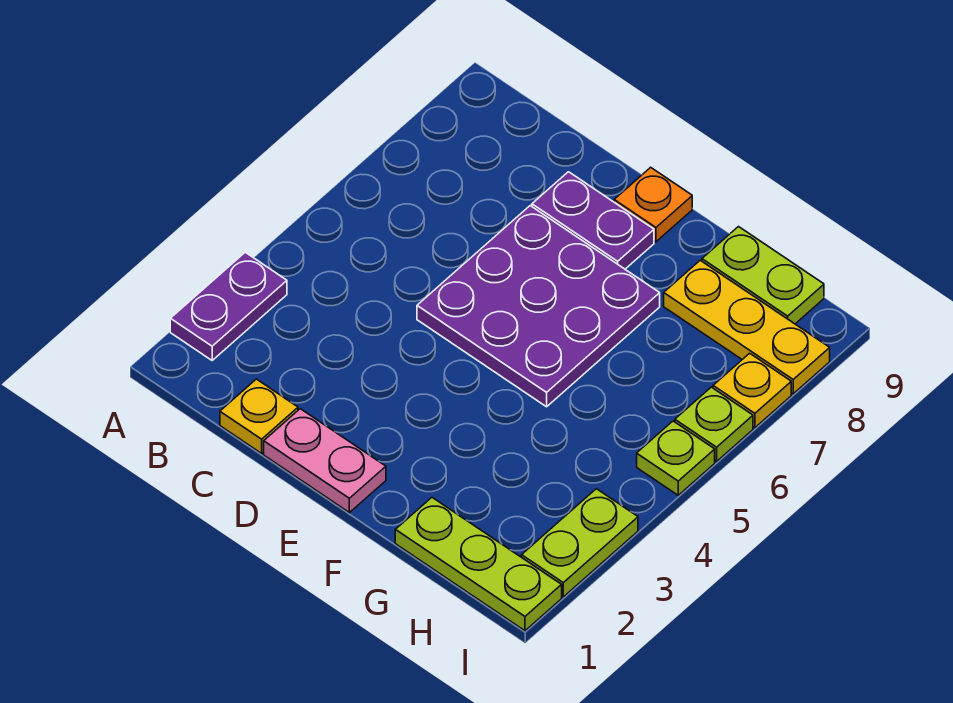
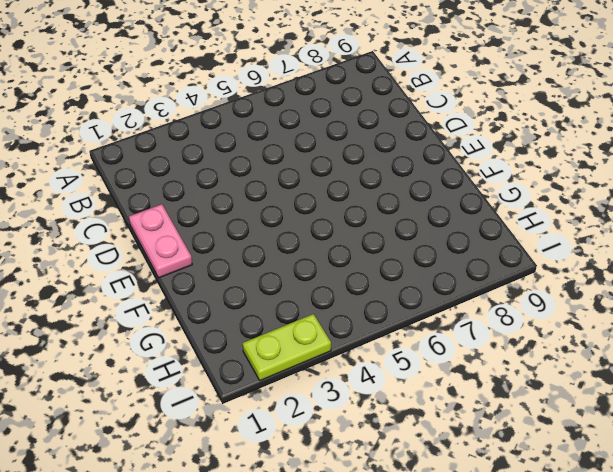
none -> purple plate A2:A3 level 1
none -> yellow plate C1 level 1
none -> purple plate D5:F7 level 1

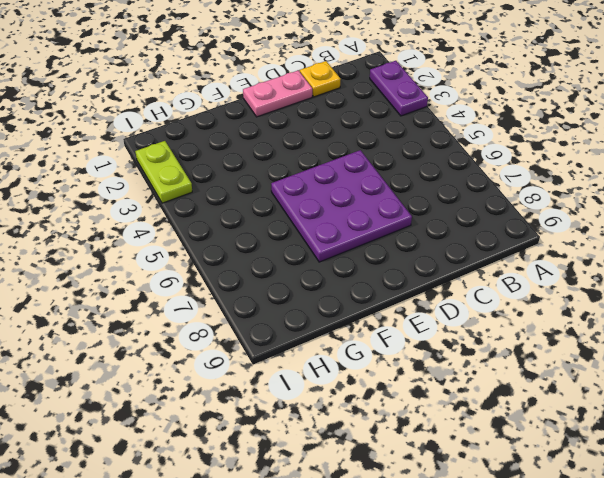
none -> purple plate D8:E8 level 1
none -> orange plate E9 level 1
none -> lime plate G1:I1 level 1

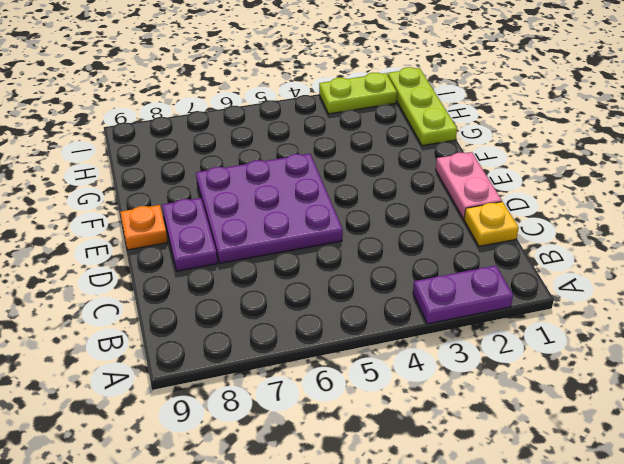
none -> yellow plate G8:I8 level 1
none -> lime plate G9:H9 level 1
none -> lime plate I5 level 1

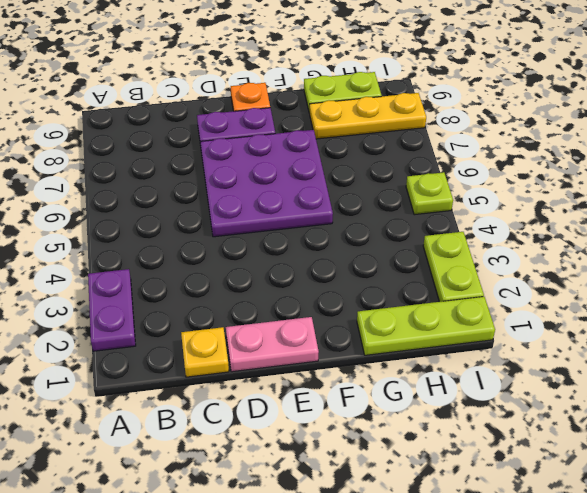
none -> lime plate I6 level 1
none -> yellow plate I7 level 1

